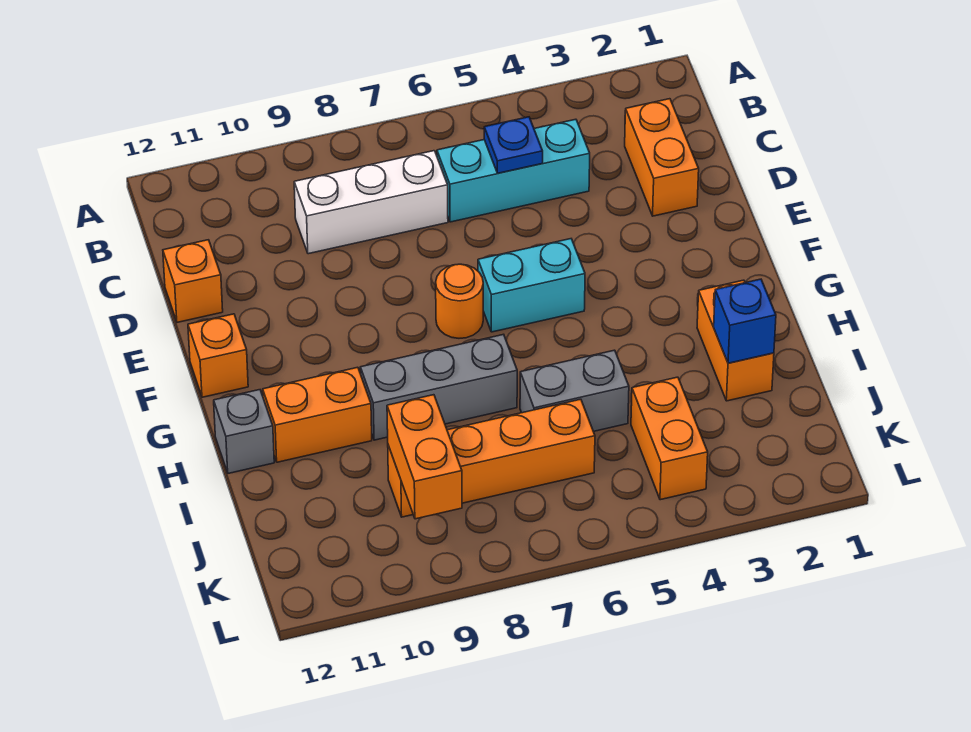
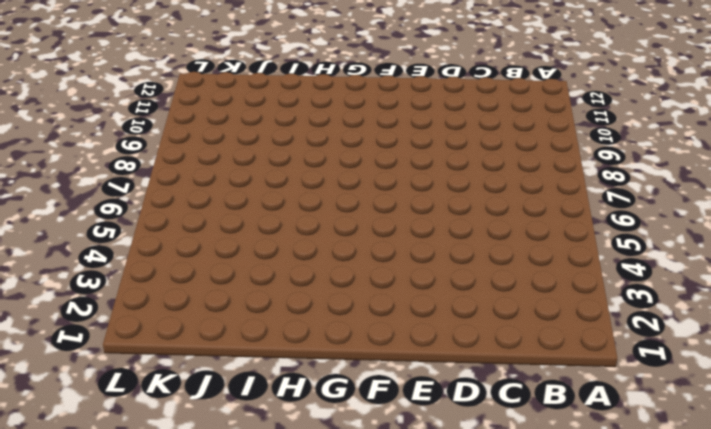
none -> orange brick C2:D2 level 1
none -> cyan brick C4:C6 level 1
none -> white brick C7:C9 level 1

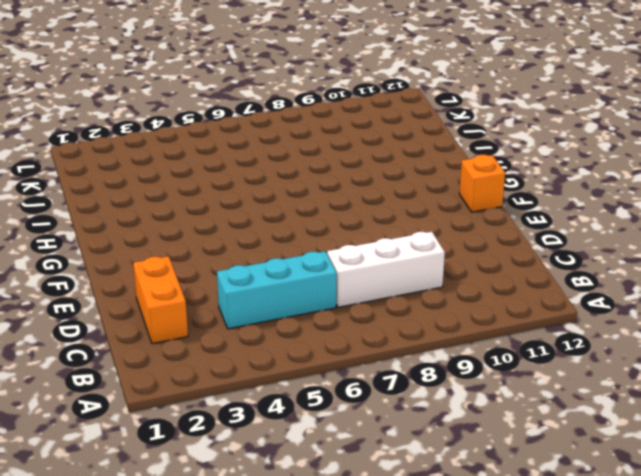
none -> orange brick D12 level 1
none -> cyan brick F5:F6 level 1
none -> orange round brick F7 level 1

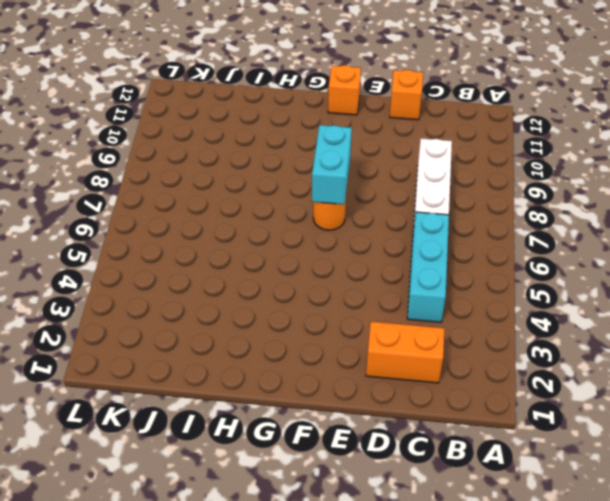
cyan brick F7:F8 level 2 -> cyan brick F5:F6 level 1
none -> orange brick H2:I2 level 1
none -> grey brick H7:H9 level 1
none -> orange brick H10:H11 level 1

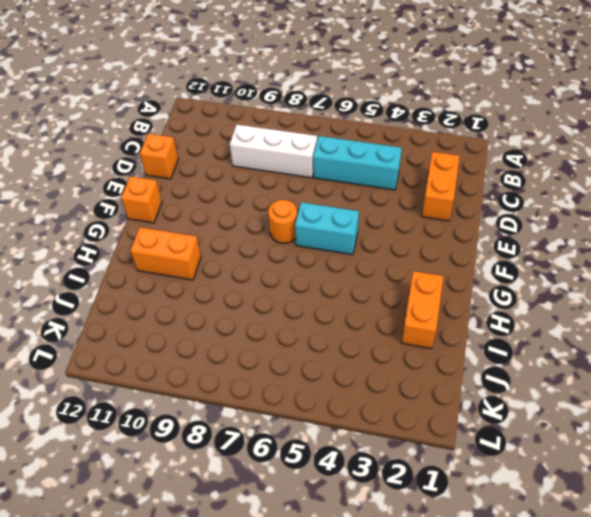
none -> grey brick H7:H9 level 1
none -> grey brick H12 level 1
none -> grey brick I5:I6 level 1

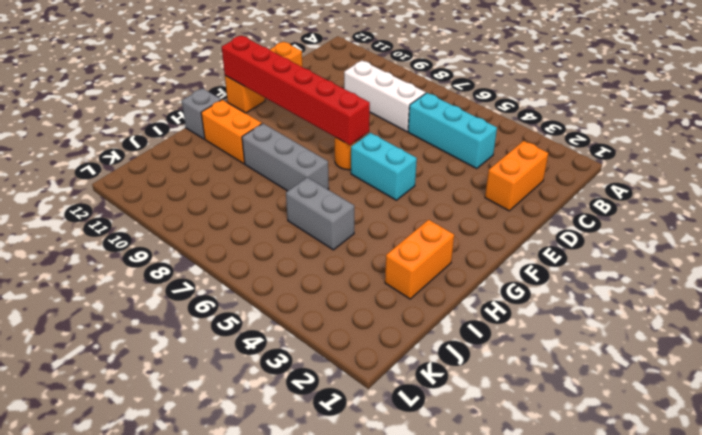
red brick F7:F12 level 2 -> none
none -> orange brick J4:K4 level 1
none -> orange brick J6:J9 level 1
none -> blue plate C5 level 2

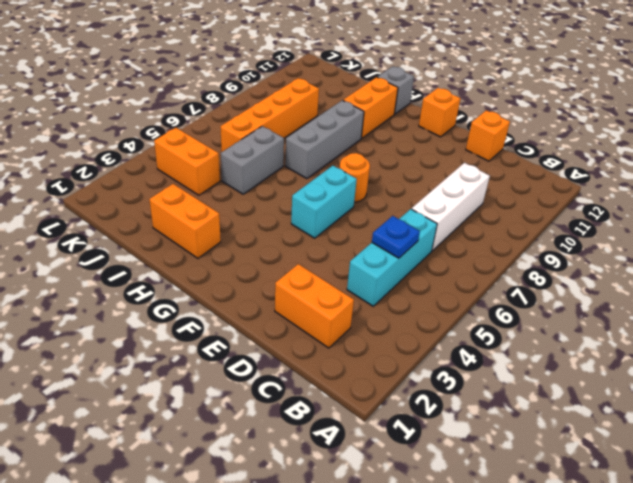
none -> blue brick I2 level 2
none -> orange brick J9:K9 level 2

